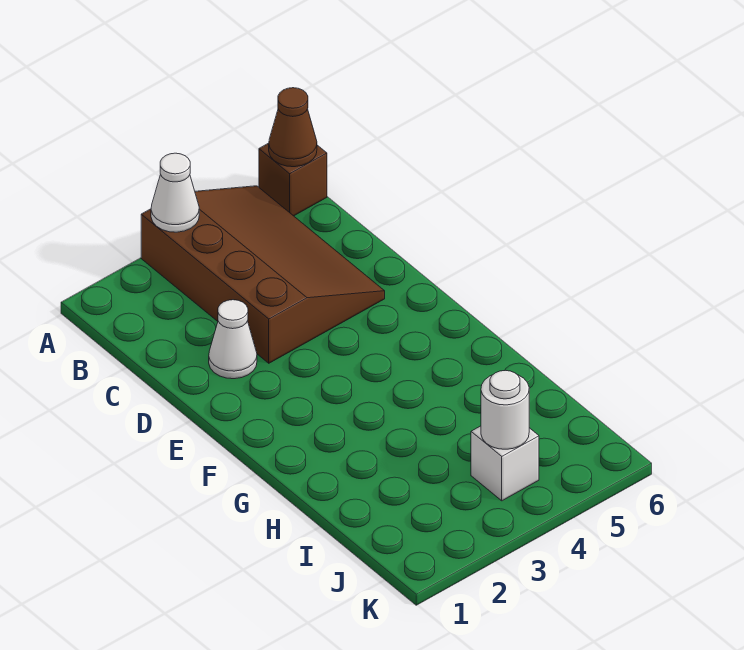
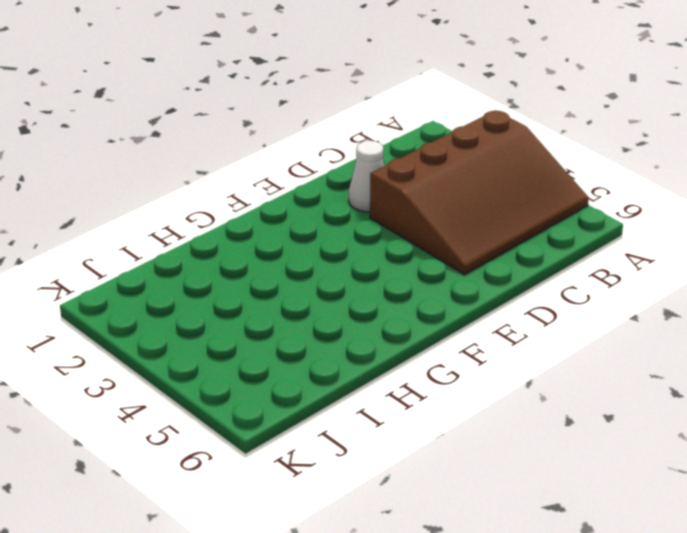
none -> brown brick A6 level 1
none -> white brick J4 level 1

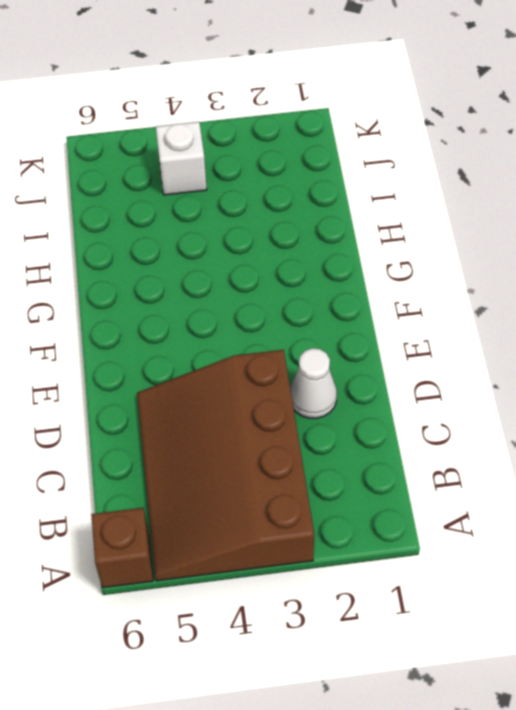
none -> white cone A3 level 2
none -> brown cone A6 level 2

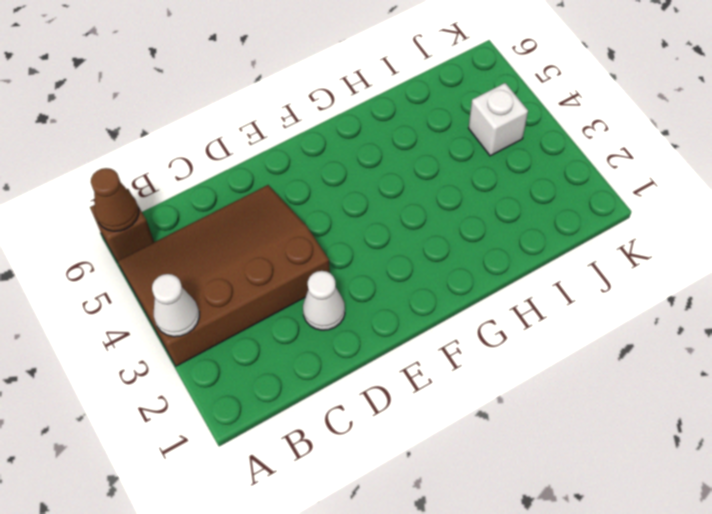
none -> white round brick J4 level 2

